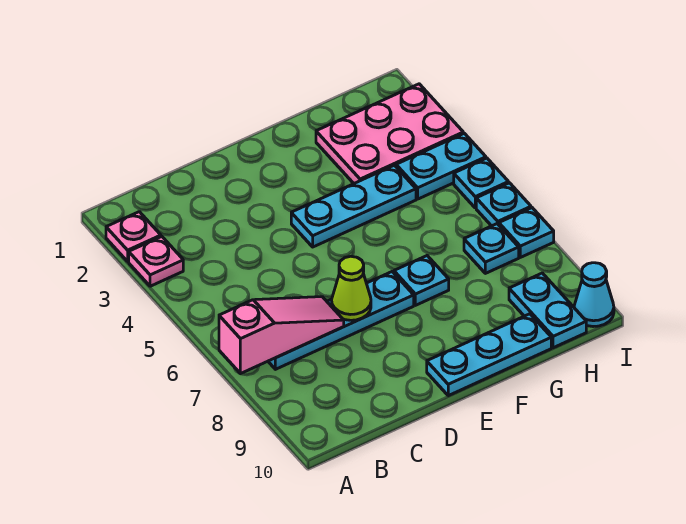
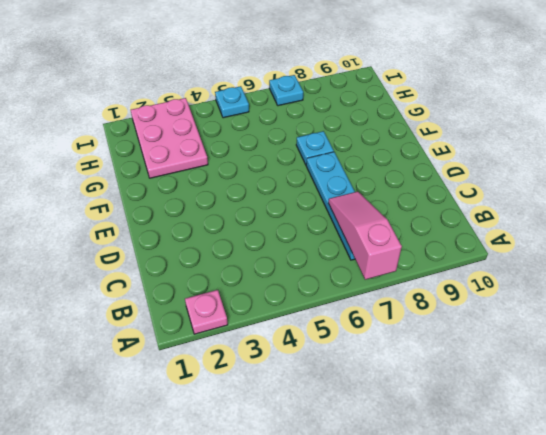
none -> pink plate A3 level 1
none -> cyan plate E4:G4 level 1
none -> cyan plate E10:G10 level 1

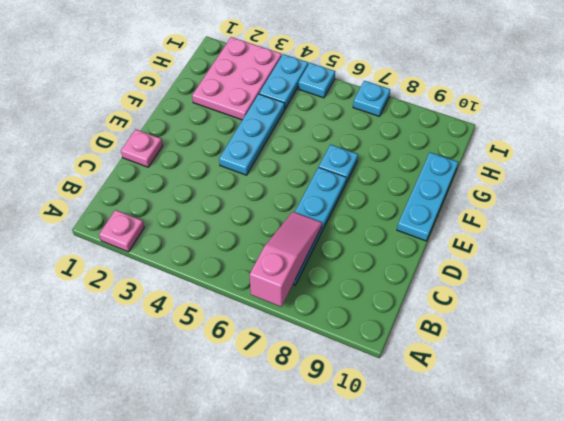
pink plate D1 level 1 -> pink plate A3 level 1
none -> cyan plate H7 level 1
none -> cyan plate H9:H10 level 1
none -> cyan plate I6 level 1

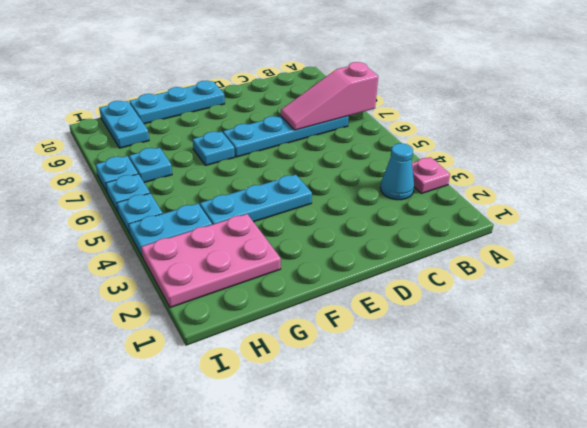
cyan cone B3 level 1 -> cyan cone I10 level 1
none -> pink plate A2 level 1
none -> lime cone D7 level 2

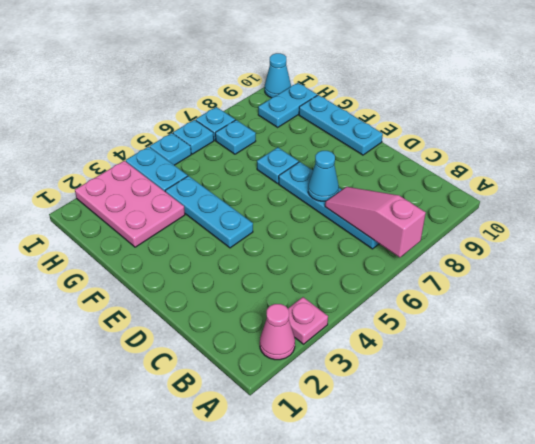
pink cone A2 level 1 -> pink plate A2 level 1
cyan cone D7 level 2 -> lime cone D7 level 2

